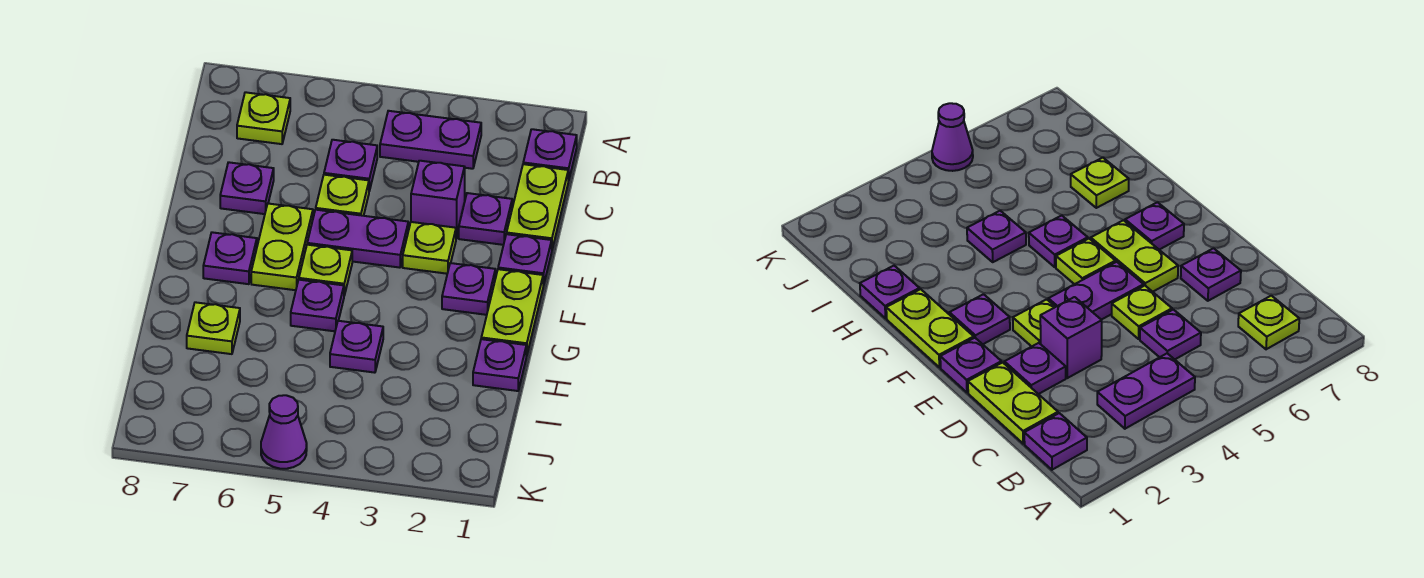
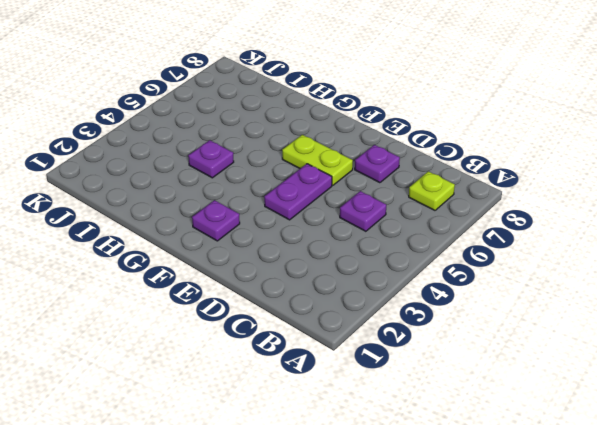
none -> purple plate B1 level 1
none -> purple plate B3:B4 level 1
none -> lime plate C1:D1 level 1

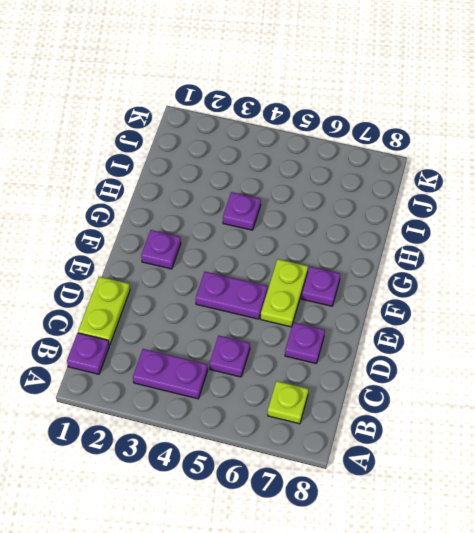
none -> purple plate D2 level 1
none -> purple brick D3 level 1
none -> lime plate D5 level 1

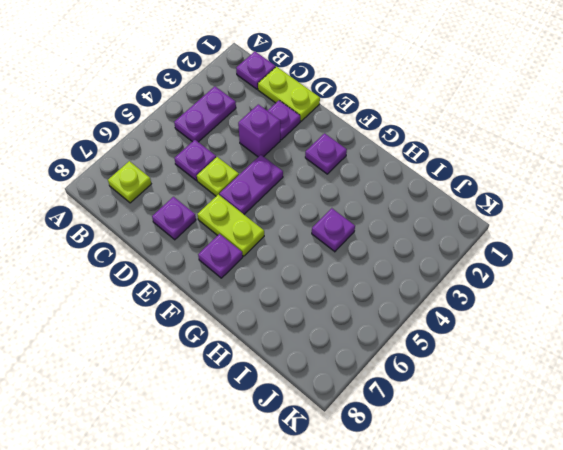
none -> purple plate E1 level 1
none -> lime plate E3 level 1
none -> lime plate F1:G1 level 1

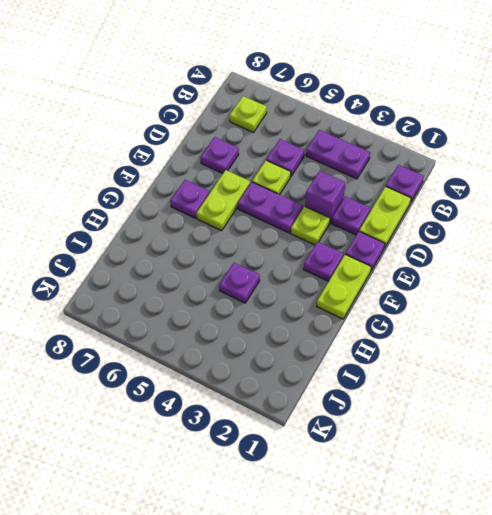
none -> lime plate F5 level 1
none -> purple plate G5 level 1
none -> purple plate H1 level 1

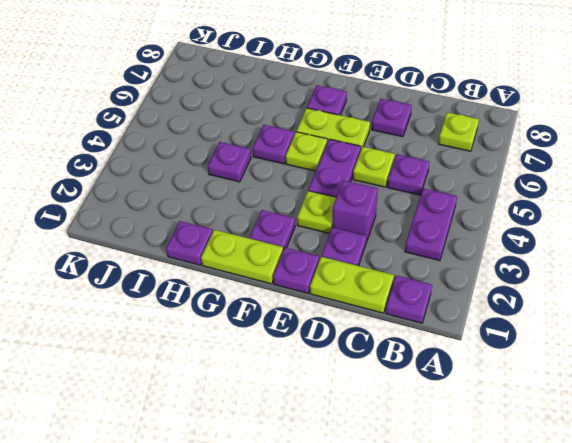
none -> lime plate H7 level 1
none -> purple cone K5 level 1

